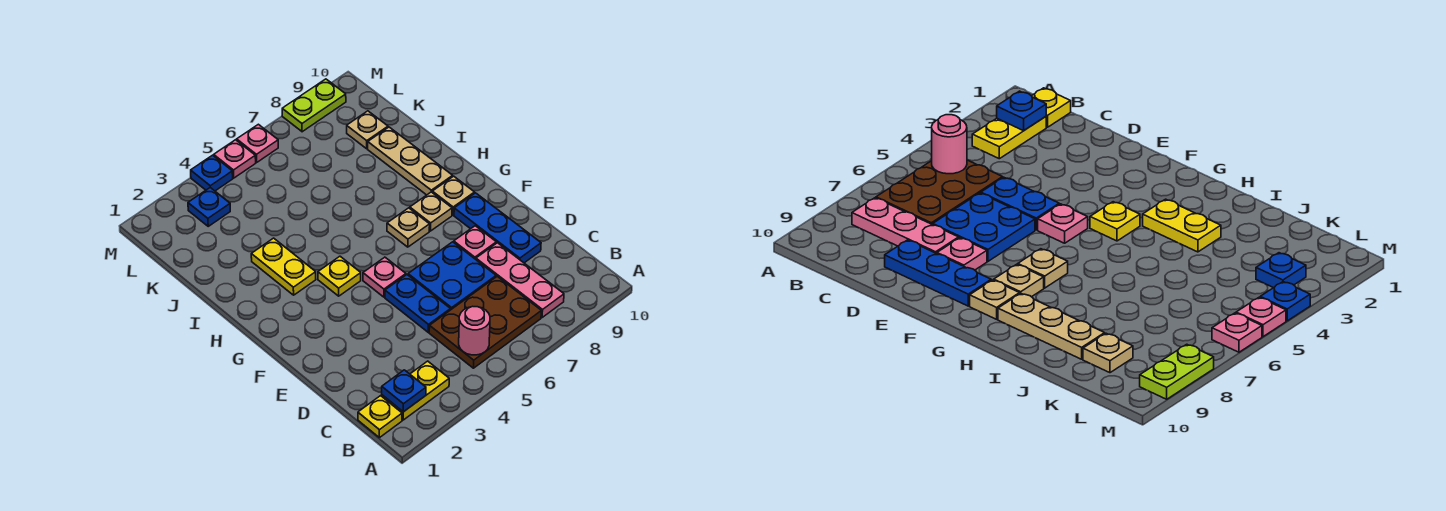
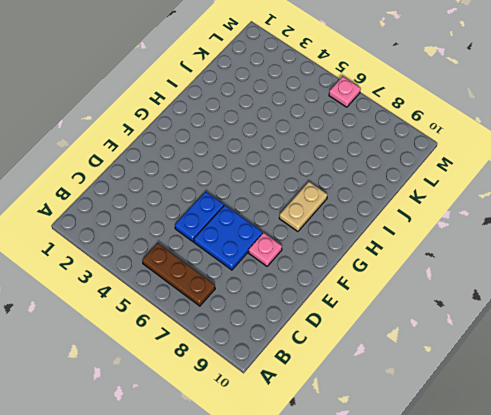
brown plate B5:B7 level 1 -> brown plate B5:C7 level 1
tan plate G8:H8 level 1 -> tan plate G8 level 1
none -> yellow plate B1 level 1
none -> yellow plate B2:B3 level 1
none -> pink plate B8:D8 level 1

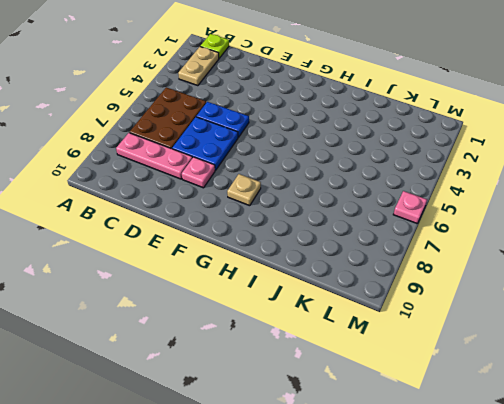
lime plate B1 level 1 -> yellow plate B1 level 1
tan plate B2:B3 level 1 -> yellow plate B2:B3 level 1
none -> blue plate D9:F9 level 1
none -> pink plate F5 level 1
none -> yellow plate G4 level 1

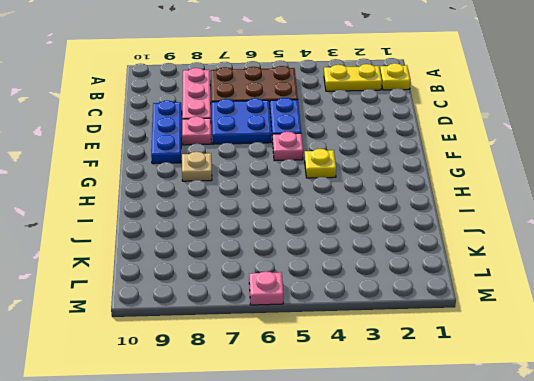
none -> tan plate G7 level 1
none -> tan plate G9 level 1
none -> yellow plate H3:I3 level 1

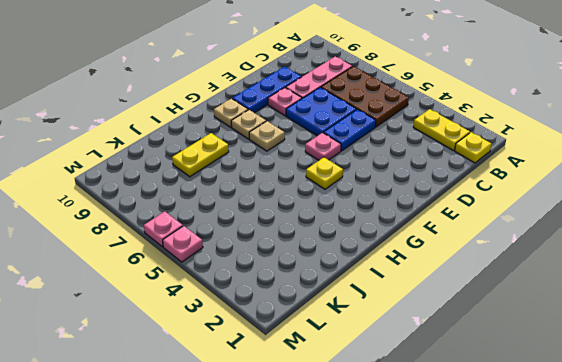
yellow plate I8:J8 level 1 -> yellow plate H3:I3 level 1
none -> tan plate H9:J9 level 1
none -> tan plate K9 level 1
none -> blue plate L3 level 1

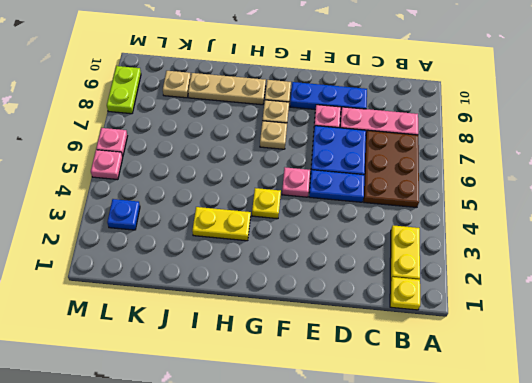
none -> blue plate M4 level 1
none -> blue plate B2 level 2
none -> pink round brick B5 level 2

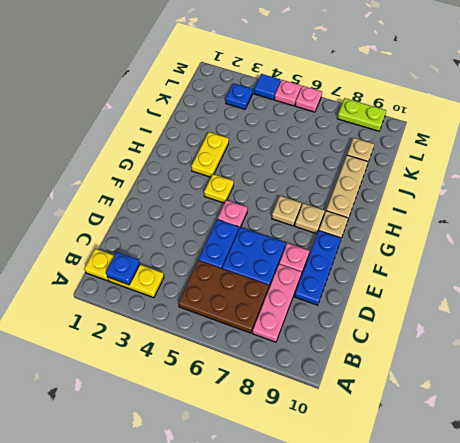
blue tile M4 level 1 -> blue plate M4 level 1
none -> pink round brick B5 level 2

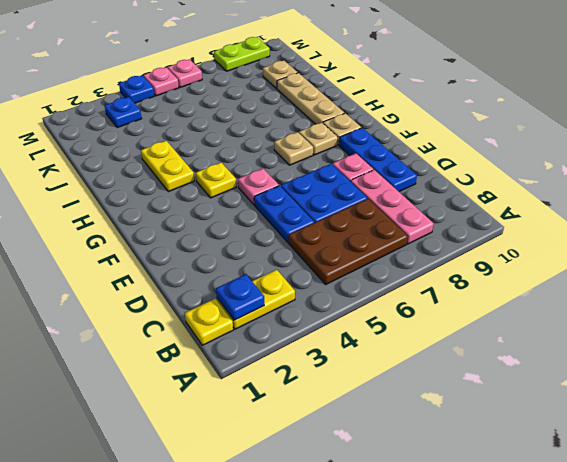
none -> pink round brick B5 level 2

